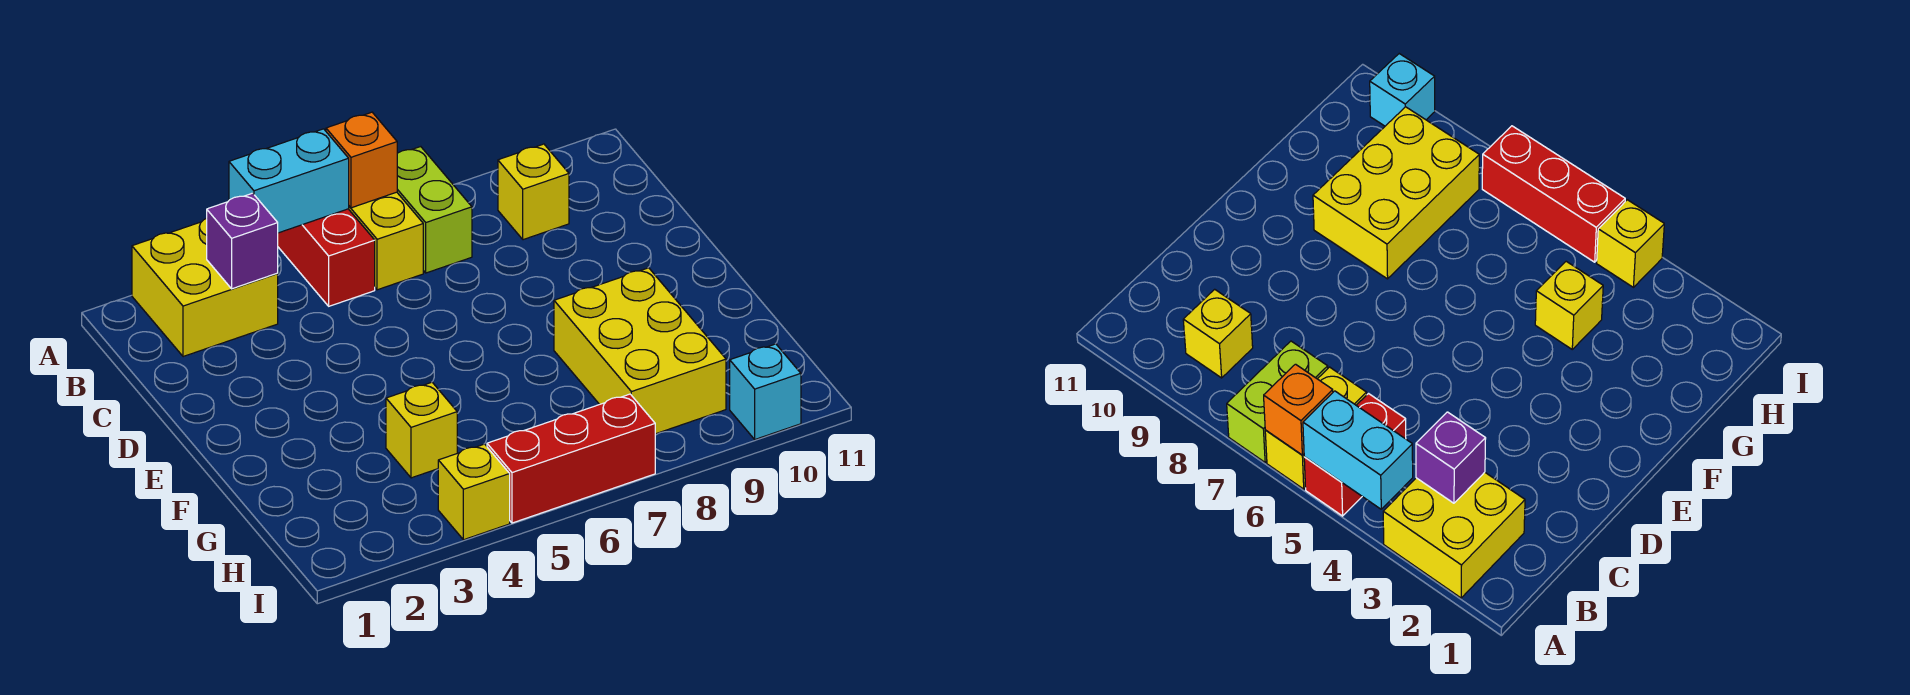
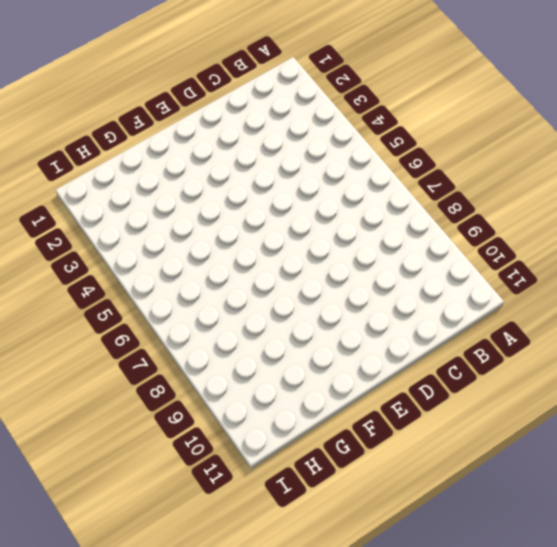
none -> yellow brick A2:B3 level 1
none -> red brick A5:B5 level 1
none -> yellow brick A6:B6 level 1

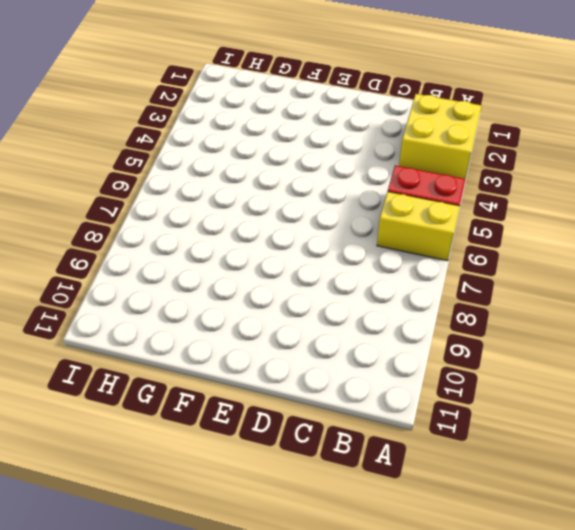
none -> lime brick A7:B7 level 1
none -> yellow brick B9 level 1
none -> yellow brick F8:H9 level 1

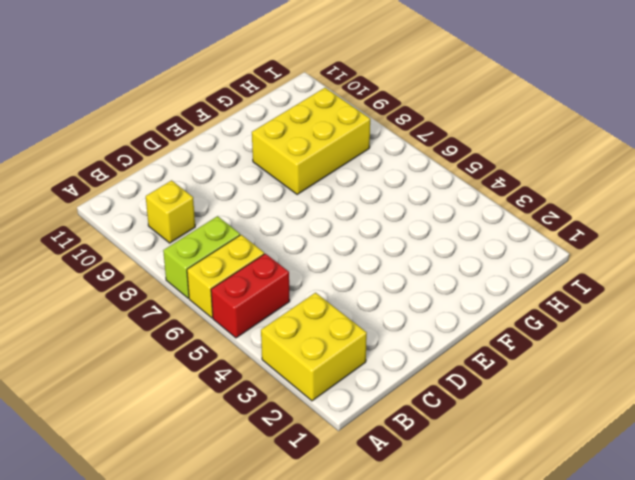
none -> yellow brick G4 level 1
none -> yellow brick I4 level 1
none -> red brick I5:I7 level 1

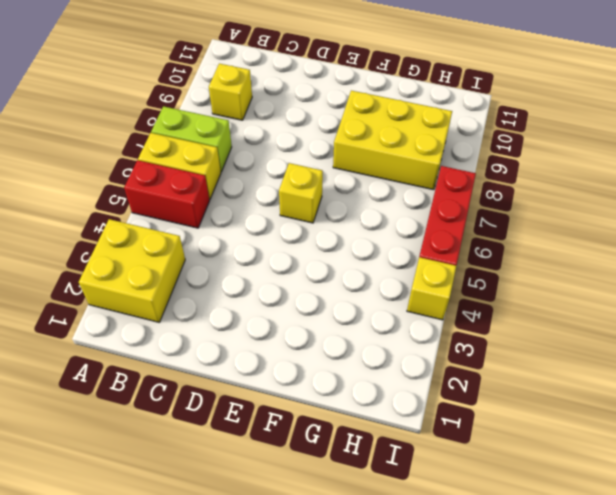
yellow brick E6 level 1 -> yellow brick G4 level 1
none -> cyan brick I10 level 1
none -> cyan brick A4:A5 level 2
none -> orange brick A6 level 2

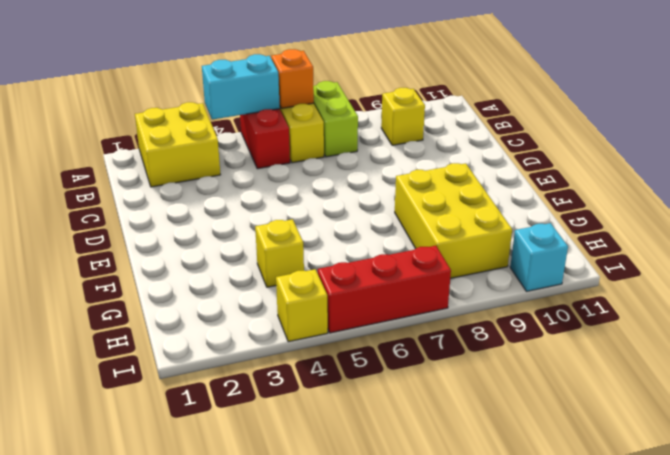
none -> purple brick B3 level 2

